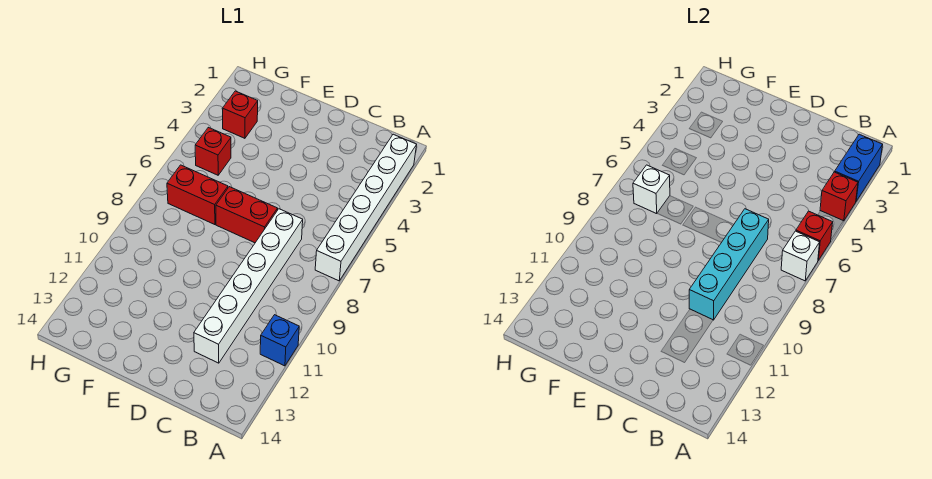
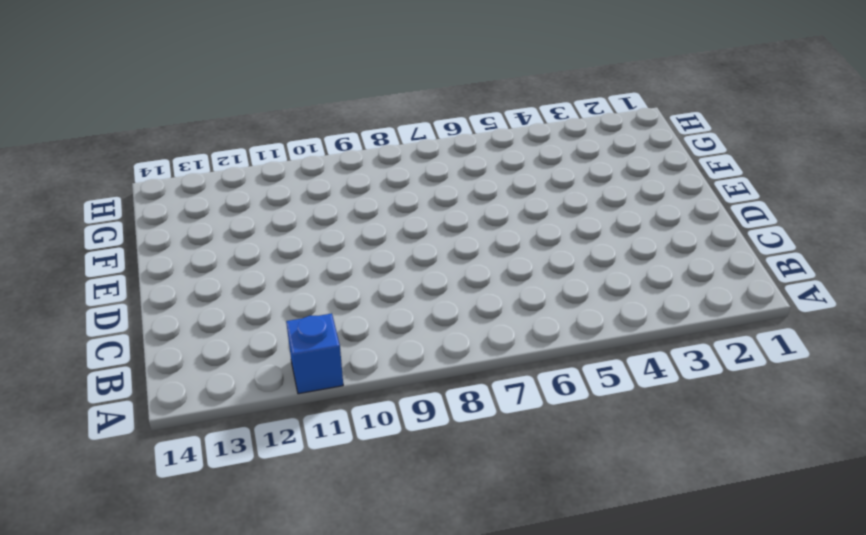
none -> white brick A2:A7 level 1
none -> white brick C7:C12 level 1
none -> red brick D7:E7 level 1

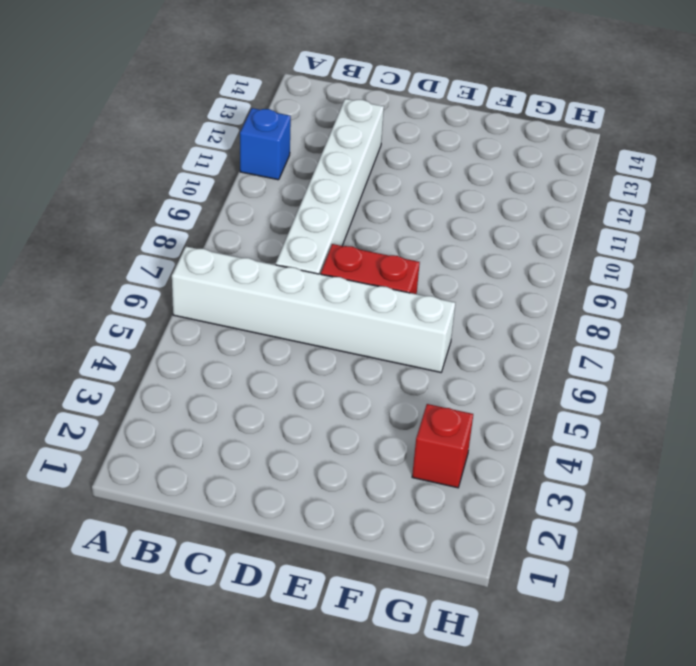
white brick A6:F6 level 1 -> white brick A2:A7 level 1
none -> red brick F7:G7 level 1
none -> red brick G5 level 1
none -> blue brick A2:A3 level 2

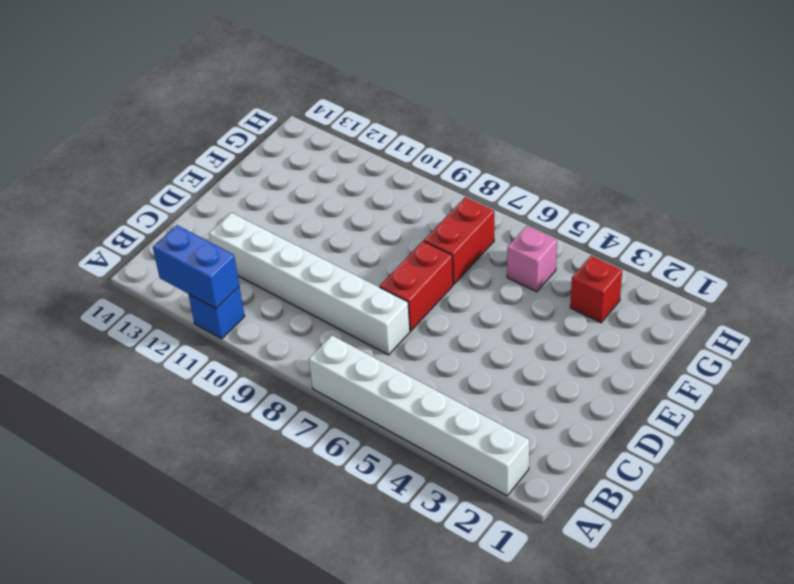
blue brick A11:A12 level 2 -> blue brick A2:A3 level 2
pink brick G5 level 1 -> red brick G5 level 1
none -> red brick A4 level 2
none -> red brick A6 level 2
none -> white brick A7 level 2

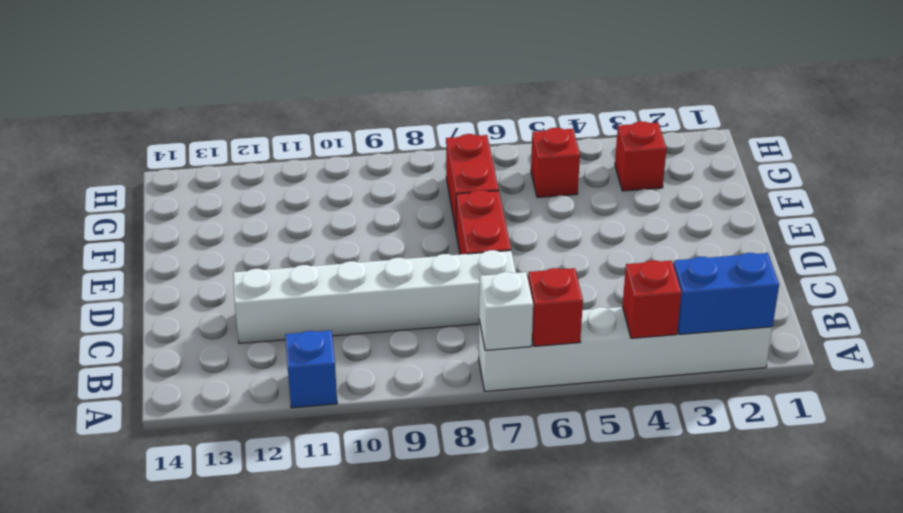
none -> cyan brick C7:C10 level 2
none -> white brick G7 level 2

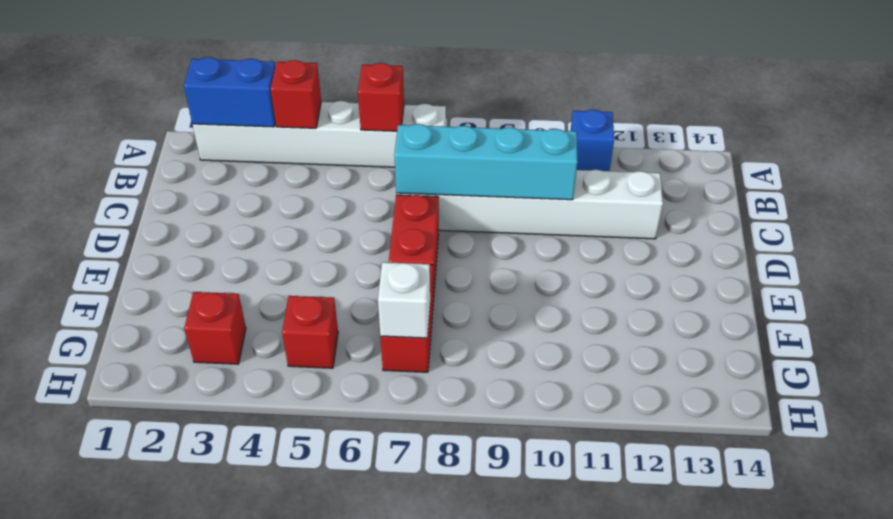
none -> white brick A7 level 2

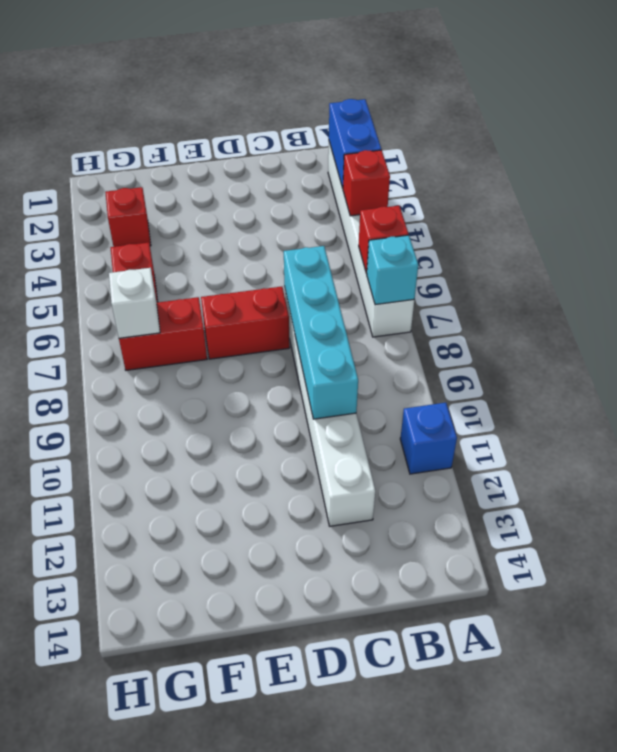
cyan brick A7 level 2 -> white brick A7 level 2

